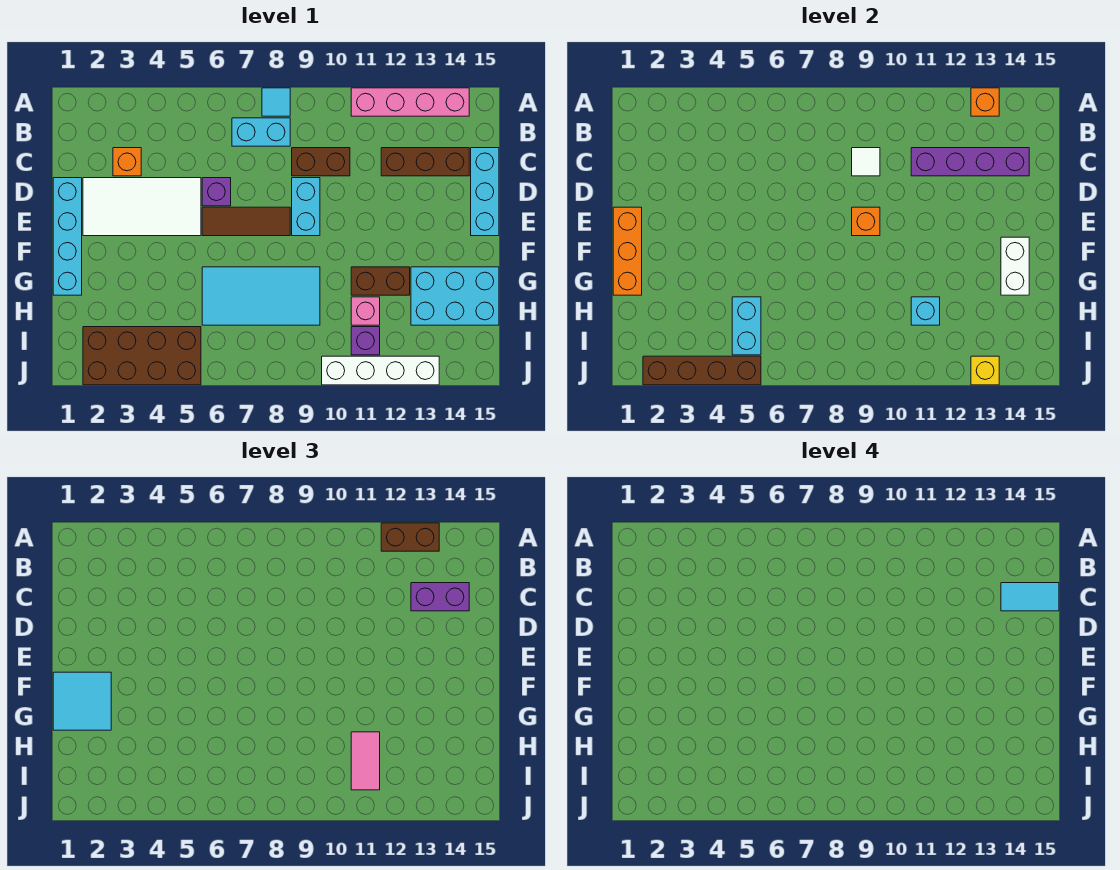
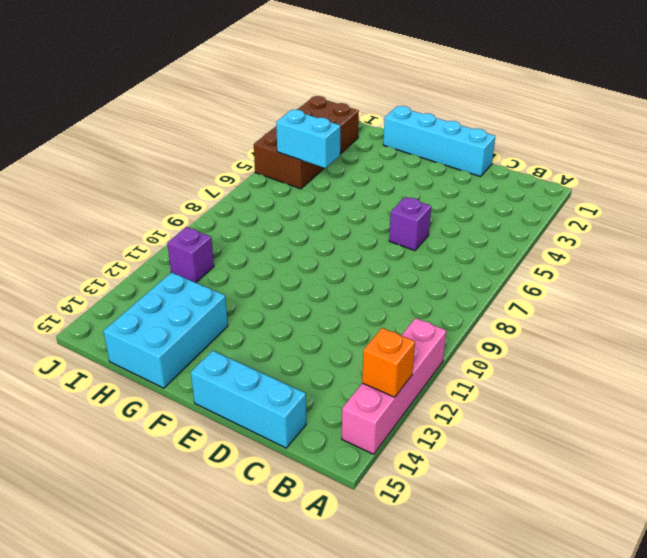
none -> cyan tile A8 level 1
none -> cyan brick B7:B8 level 1
none -> orange brick C3 level 1
none -> brown brick C9:C10 level 1

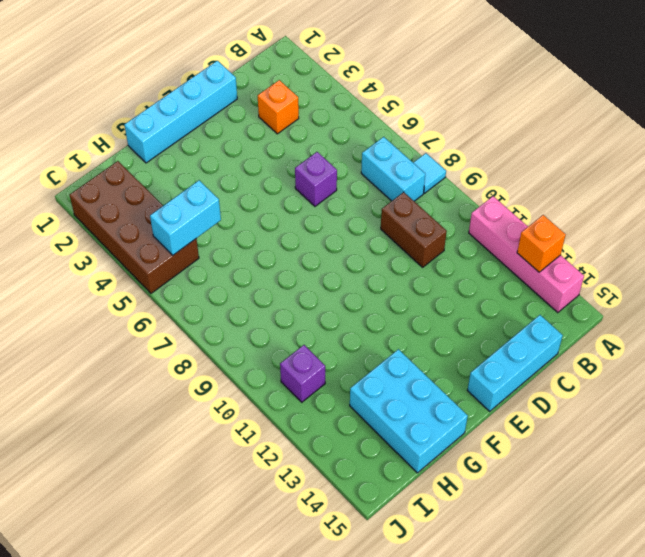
none -> brown brick C12:C14 level 1
none -> white tile D2:E5 level 1
none -> cyan brick D9:E9 level 1
none -> brown tile E6:E8 level 1

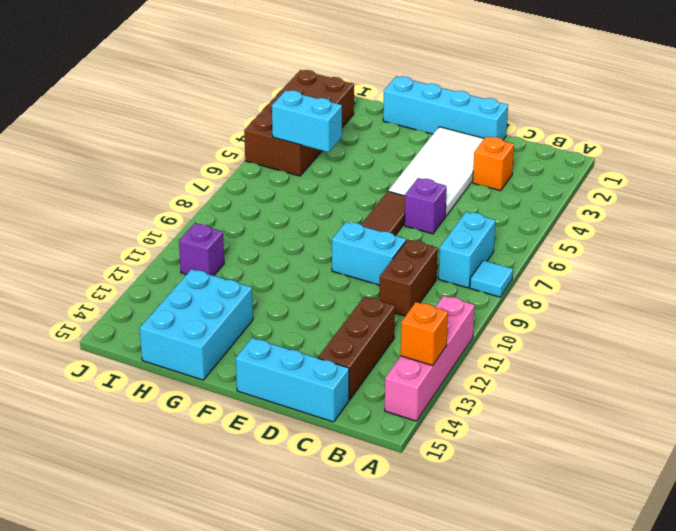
none -> cyan tile G6:H9 level 1
none -> brown brick G11:G12 level 1
none -> pink brick H11 level 1
none -> white brick J10:J13 level 1

